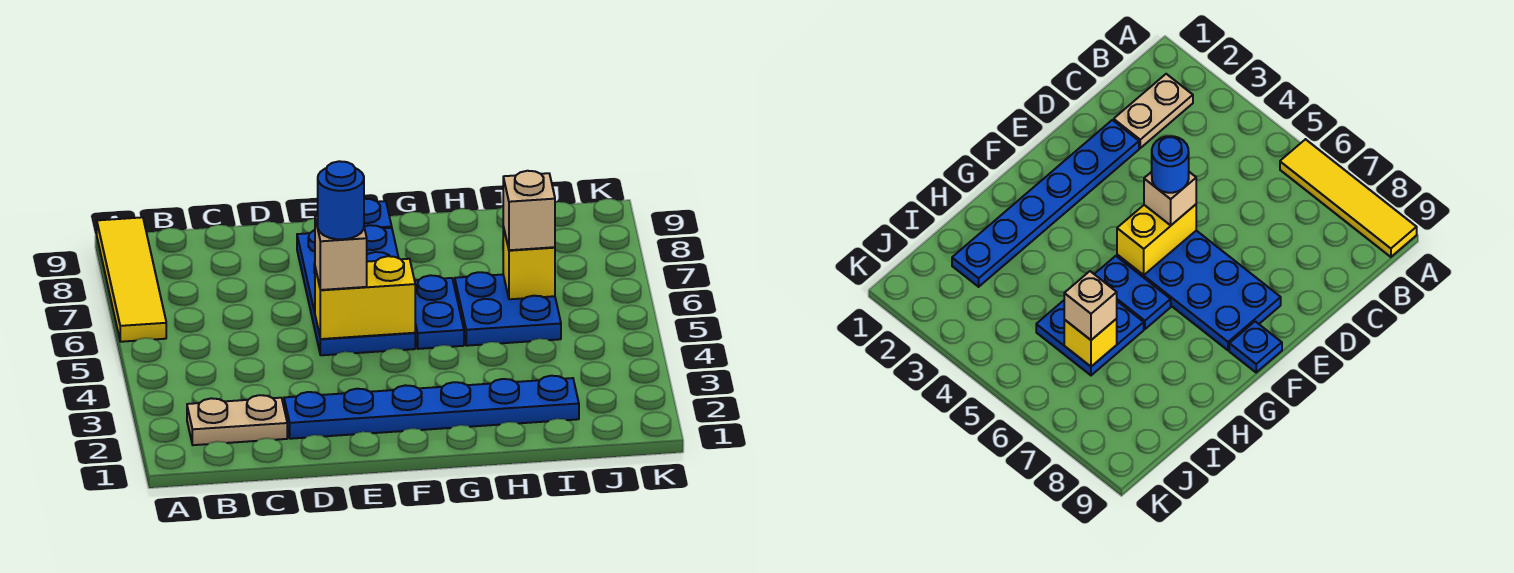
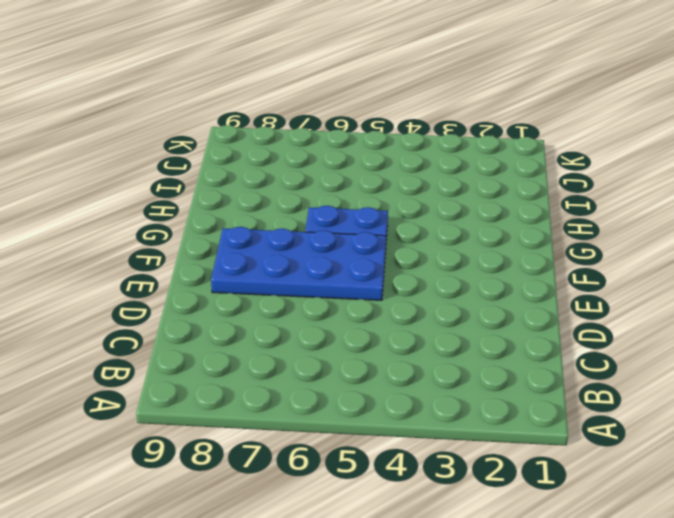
none -> yellow tile A6:A9 level 1
none -> tan plate B2:C2 level 1
none -> blue plate D2:I2 level 1

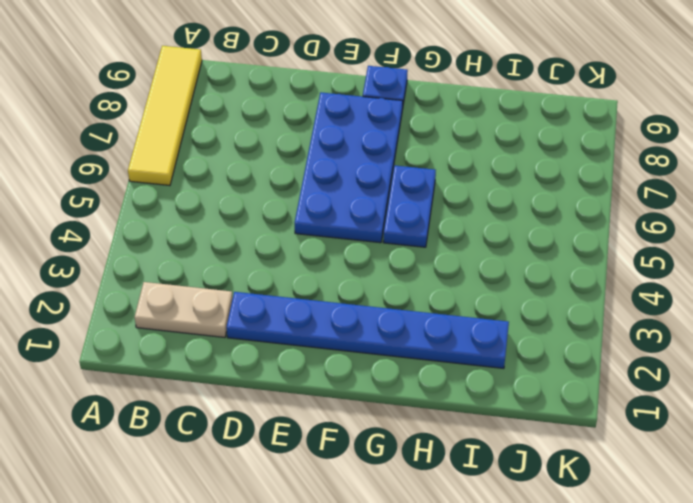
none -> blue plate H5:I6 level 1
none -> yellow brick E5:F5 level 2
none -> yellow brick I6 level 2

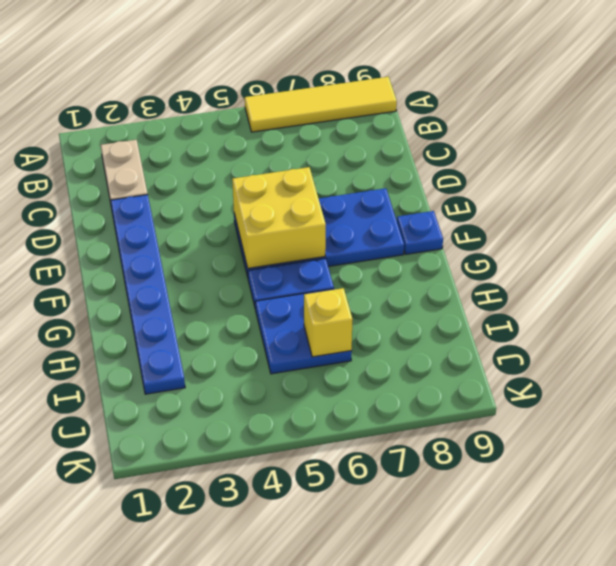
yellow brick E5:F6 level 2 -> yellow brick E5:F5 level 2
none -> tan brick E5 level 3
none -> tan brick I6 level 3
none -> blue round brick E5 level 4

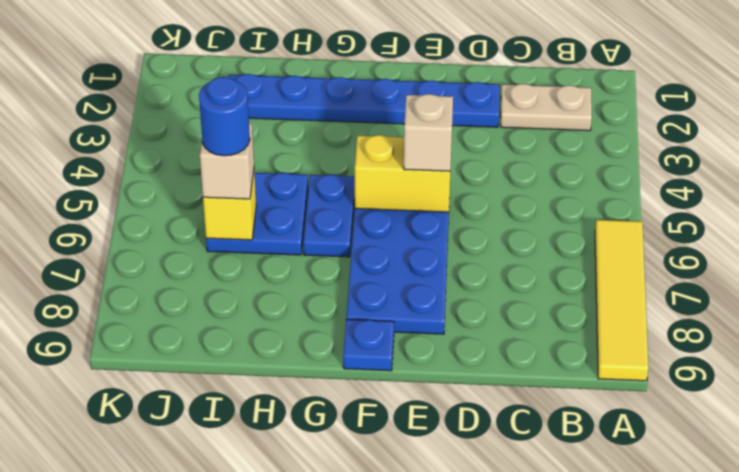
blue round brick I6 level 4 -> blue round brick E5 level 4

